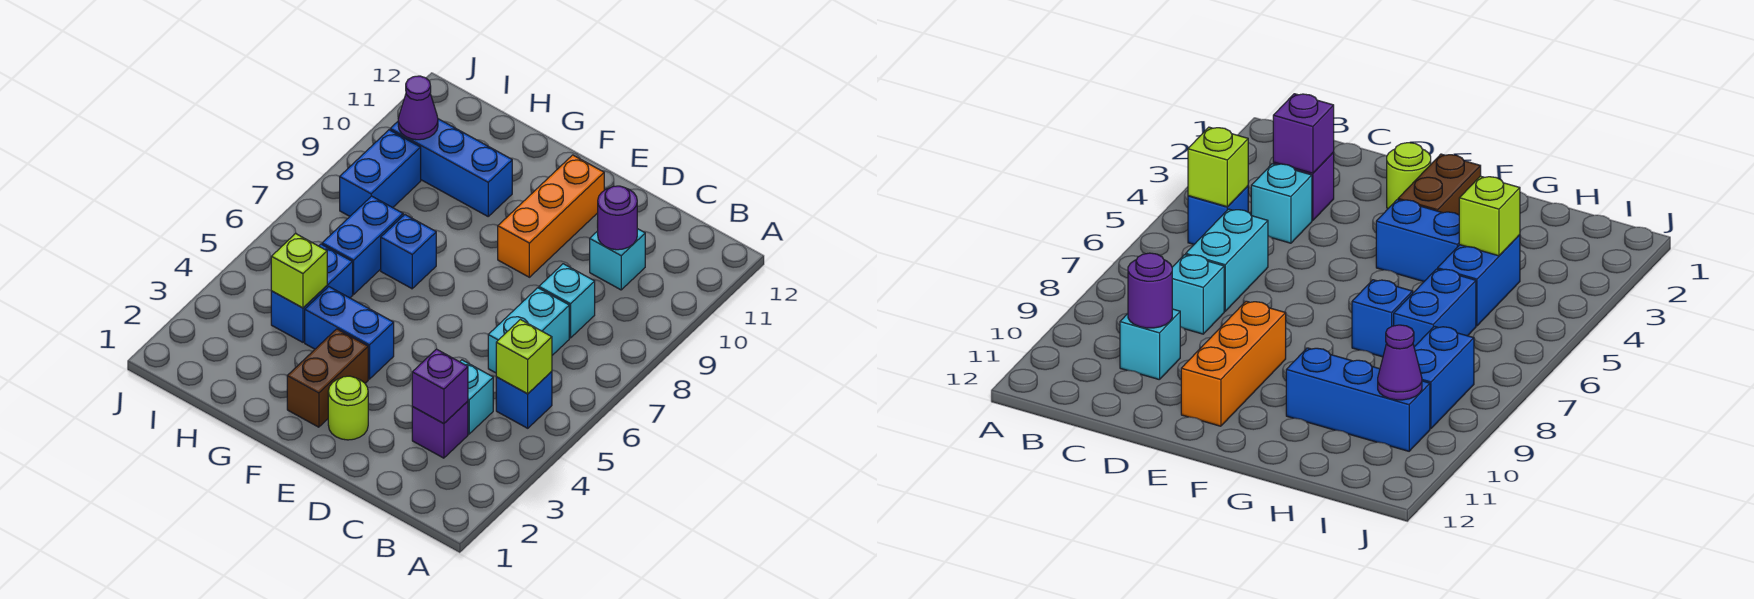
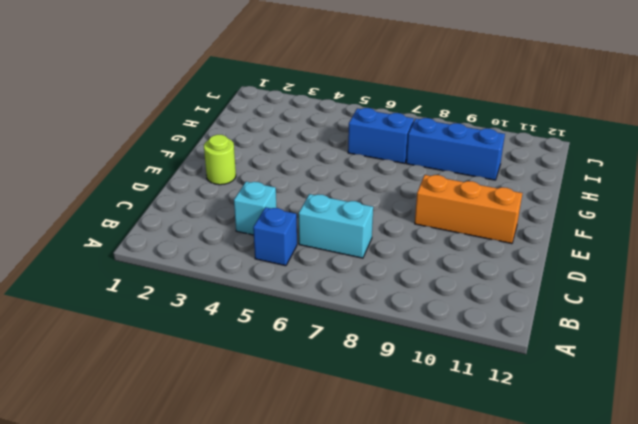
blue brick H8:H10 level 1 -> blue brick G10:I10 level 1
none -> purple brick C3 level 1
none -> cyan brick C8 level 1
none -> cyan brick C10 level 1

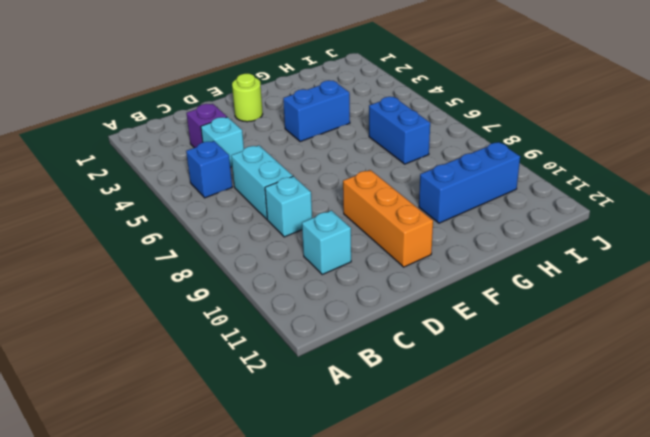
none -> brown brick F2:F3 level 1
none -> blue brick G7 level 1
none -> blue brick H4:H5 level 1

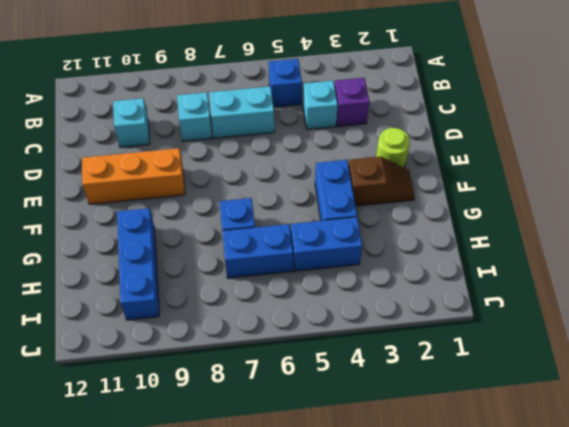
brown slope F2:F3 level 1 top 3 -> brown brick F2:F3 level 1
none -> blue brick I8:I9 level 1
none -> lime brick B5 level 2
none -> purple brick C3 level 2

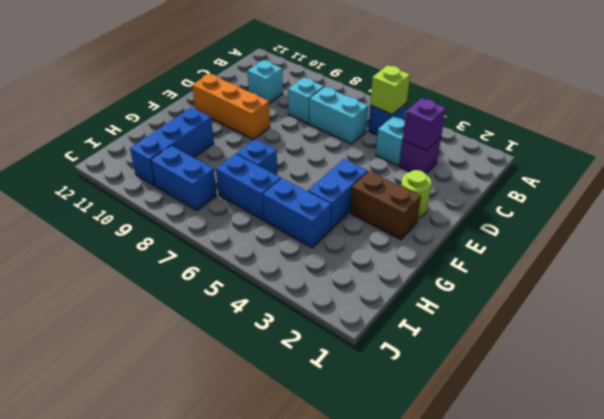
none -> purple round brick C10 level 2
none -> lime brick H4 level 2
none -> purple cone I10 level 2

